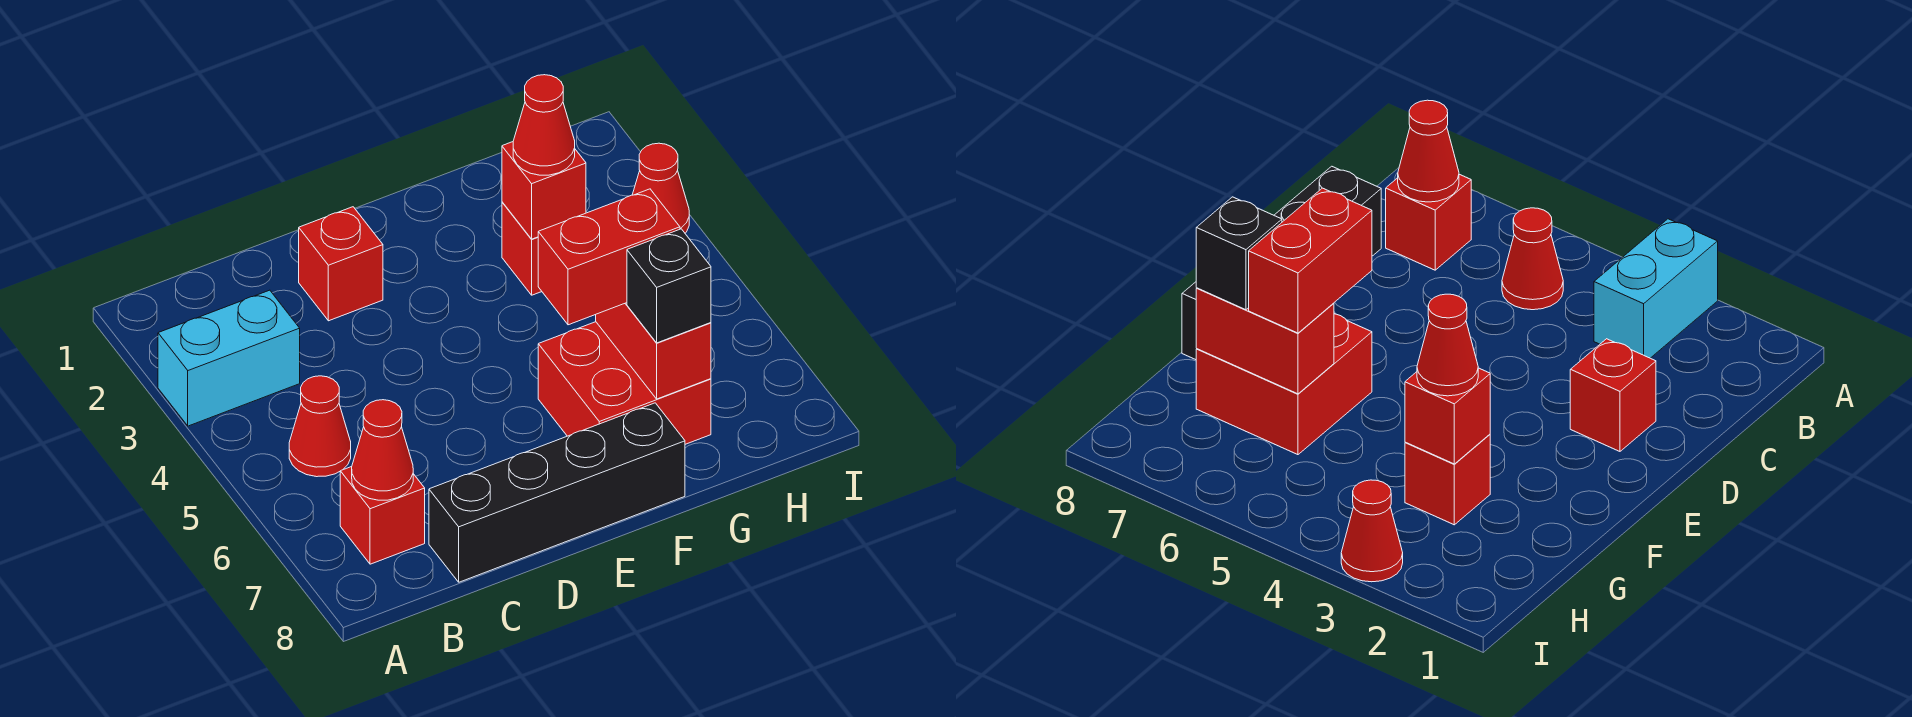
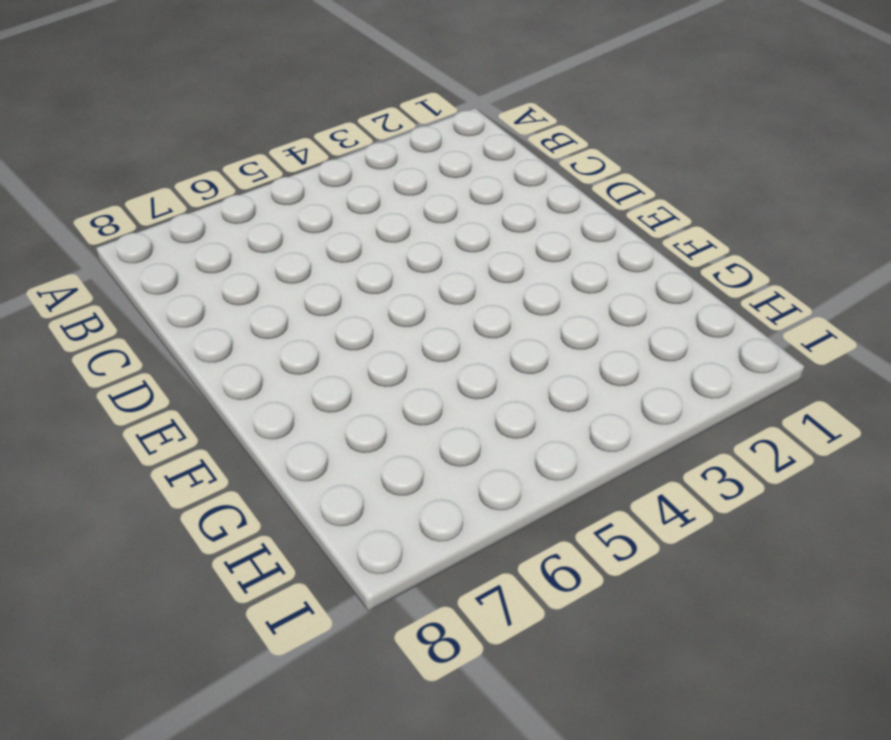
none -> cyan brick A3:B3 level 1
none -> red cone B5 level 1
none -> red brick B7 level 1

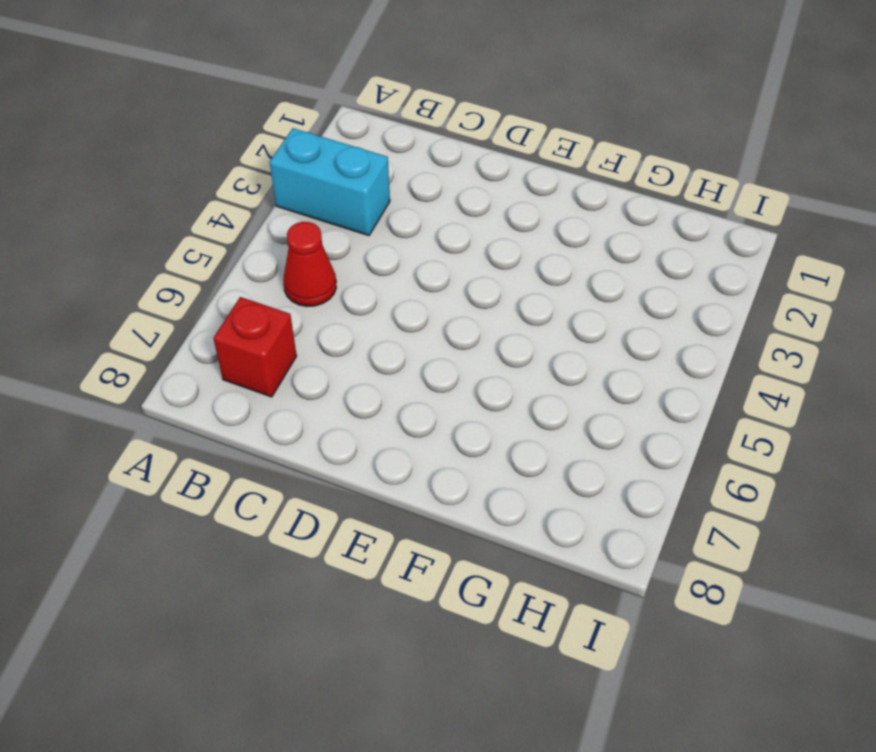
none -> black brick C8:F8 level 1
none -> red brick D2 level 1
none -> red brick F6:G7 level 1

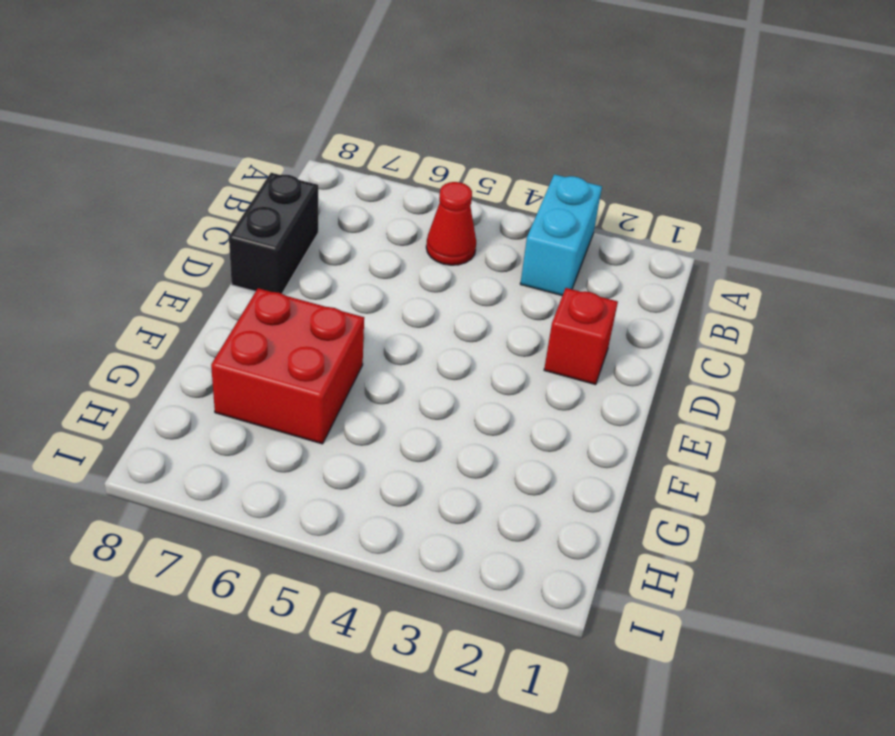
black brick C8:D8 level 1 -> black brick C8:F8 level 1
none -> red brick B7 level 1
none -> red brick G3 level 1
none -> red cone I3 level 1

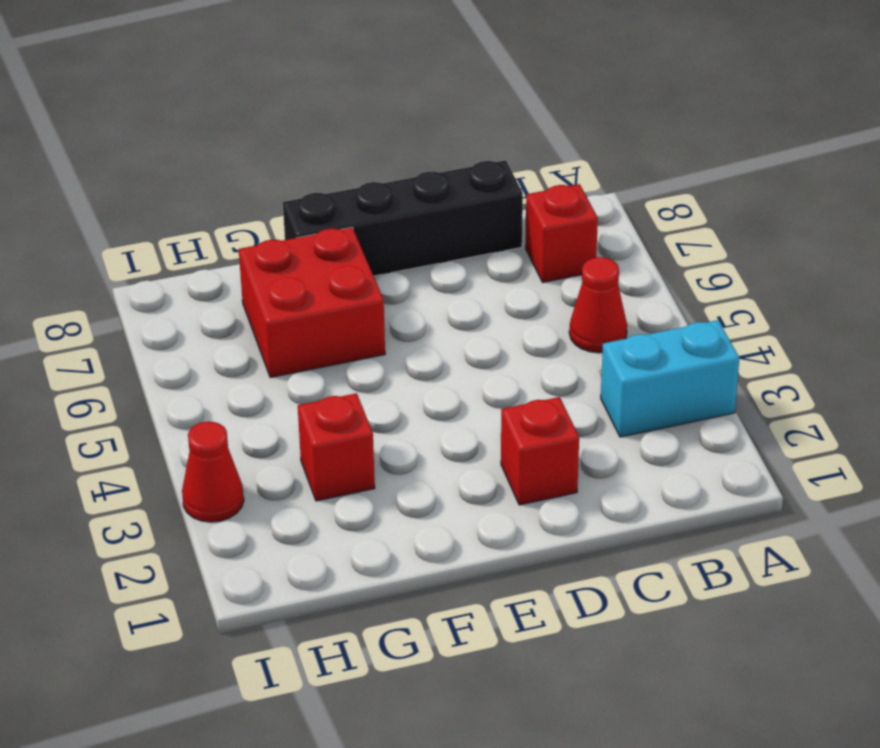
none -> red cone B7 level 2
none -> red brick G3 level 2
none -> red brick G6:G7 level 2

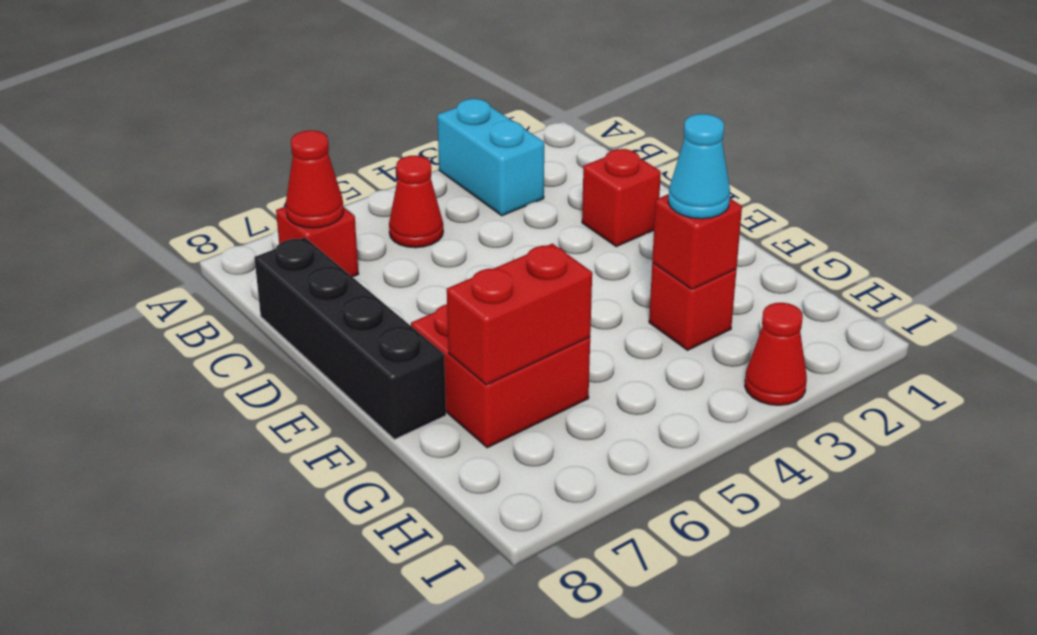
cyan cone G3 level 3 -> red cone G3 level 3
none -> red brick F6:G6 level 3
none -> black brick G7 level 3

